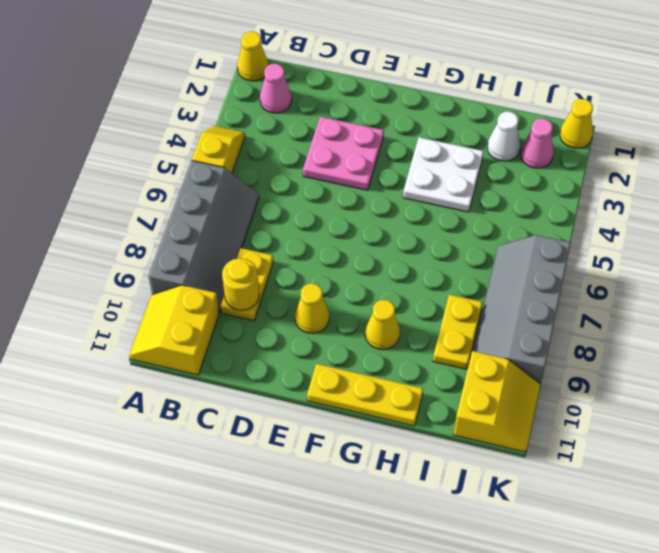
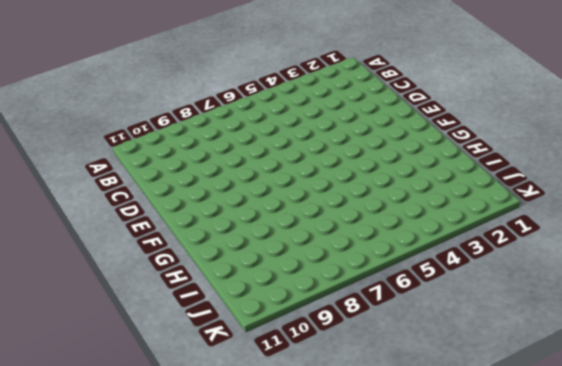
none -> yellow cone A1 level 1
none -> yellow slope A4:A5 level 1 top 5
none -> grey slope A6:B9 level 1 top A

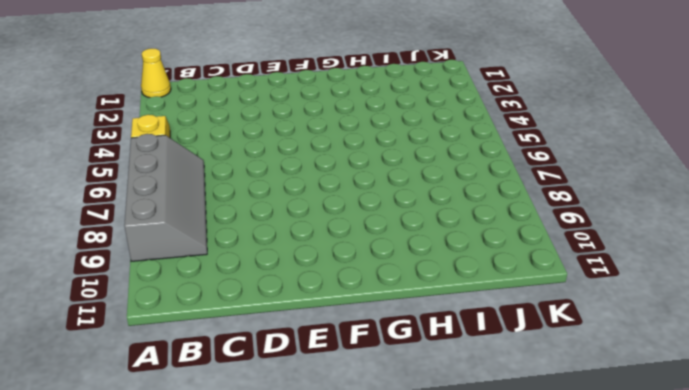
none -> yellow slope A10:B11 level 1 top B
none -> pink cone B2 level 1
none -> yellow plate C8:C9 level 1

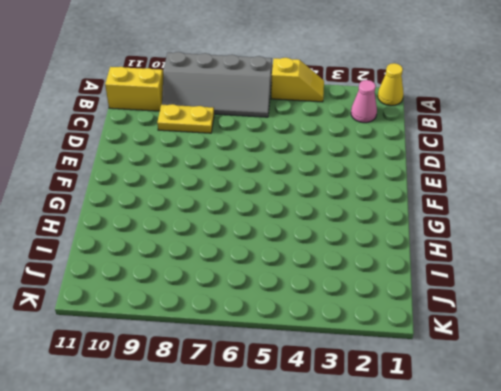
none -> pink plate D3:E4 level 1
none -> yellow cone E9 level 1
none -> yellow plate F11:H11 level 1

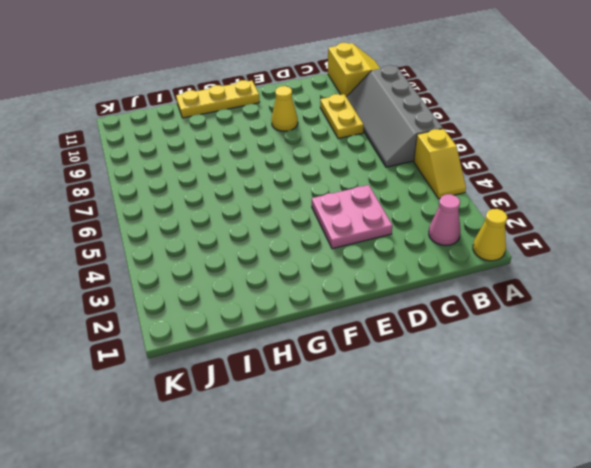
none -> white plate G3:H4 level 1
none -> yellow cone G9 level 1
none -> white cone I2 level 1

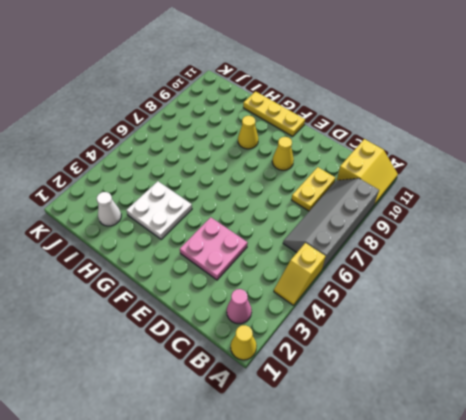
none -> yellow plate I8:I9 level 1
none -> pink cone J2 level 1
none -> grey slope J6:K9 level 1 top K

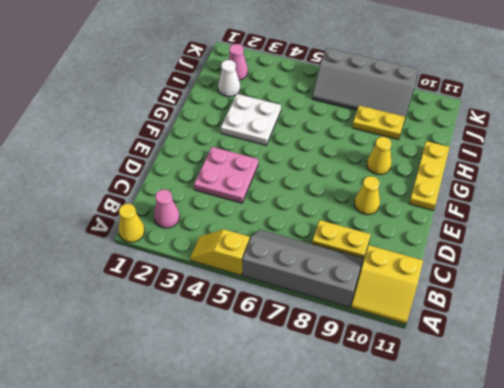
none -> yellow slope J10:K11 level 1 top J
none -> yellow cone K1 level 1
none -> yellow round brick C9 level 2

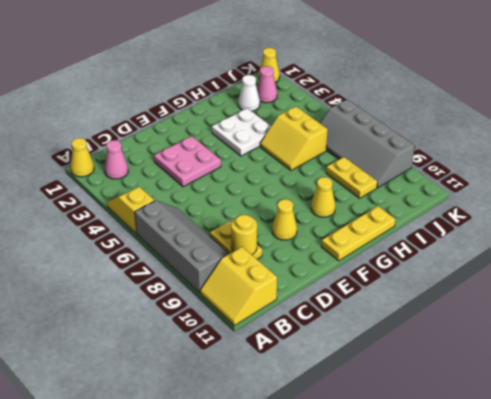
yellow slope H5:I6 level 1 top I -> yellow slope J10:K11 level 1 top J

